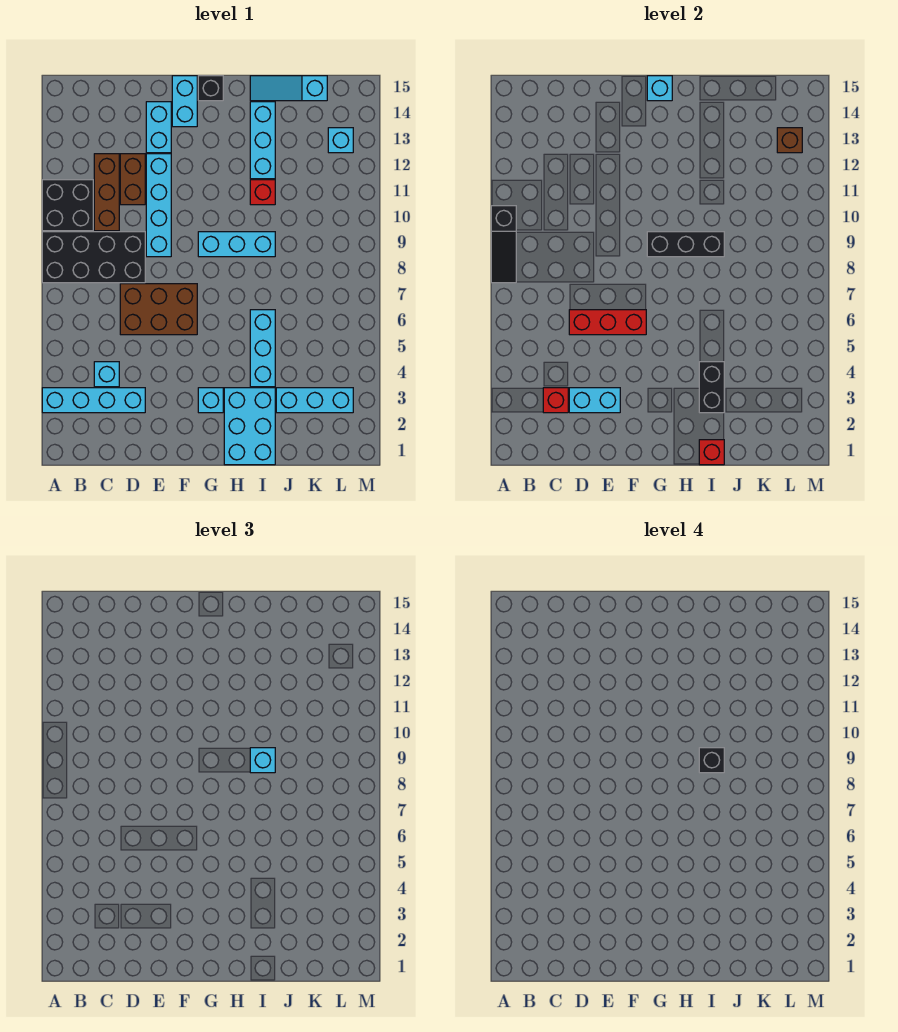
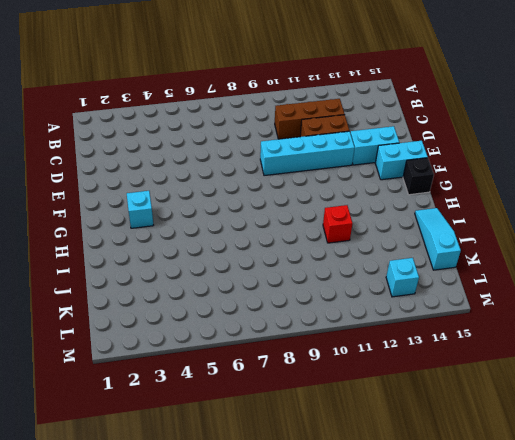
none -> cyan brick A3:D3 level 1
none -> black brick A8:D9 level 1
none -> black brick A10:B11 level 1
none -> cyan brick C4 level 1

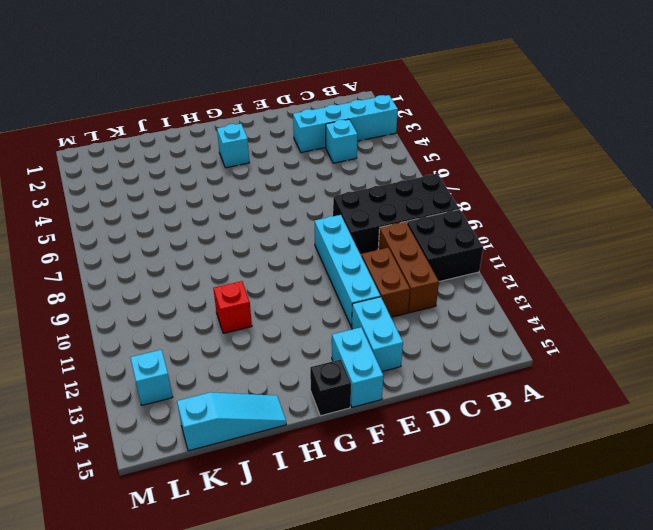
none -> brown brick D6:F7 level 1
none -> cyan brick G9:I9 level 1
none -> cyan brick H1:I3 level 1
none -> cyan brick I4:I6 level 1

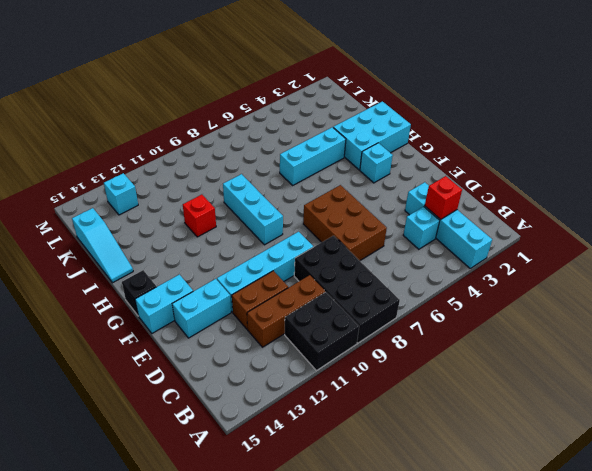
none -> cyan brick I12:I14 level 1
none -> cyan brick J3:L3 level 1
none -> black slope A8:A10 level 2 top 10
none -> cyan brick D3:E3 level 2

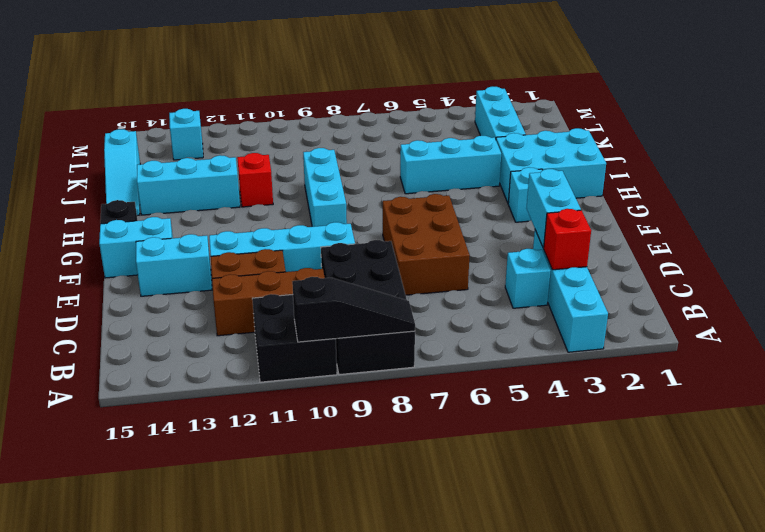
none -> red brick D6:F6 level 2
none -> black brick G9:I9 level 2
none -> cyan brick G15 level 2
none -> red brick I1 level 2

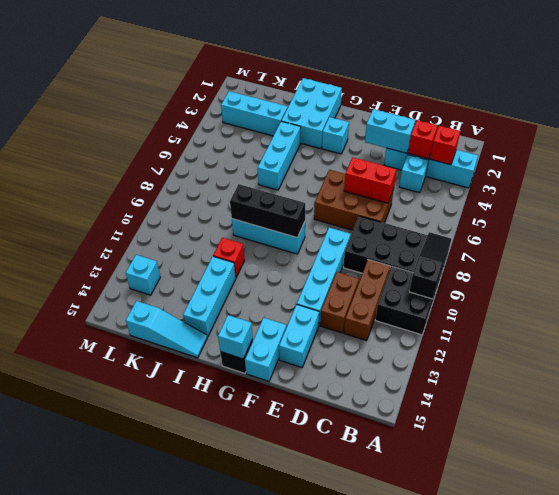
red brick B3 level 2 -> red brick I1 level 2
red brick D6:E6 level 2 -> red brick D6:F6 level 2
none -> black brick I3:I4 level 2
none -> brown brick L13 level 2
none -> cyan brick I9 level 3
none -> black brick I9 level 4

